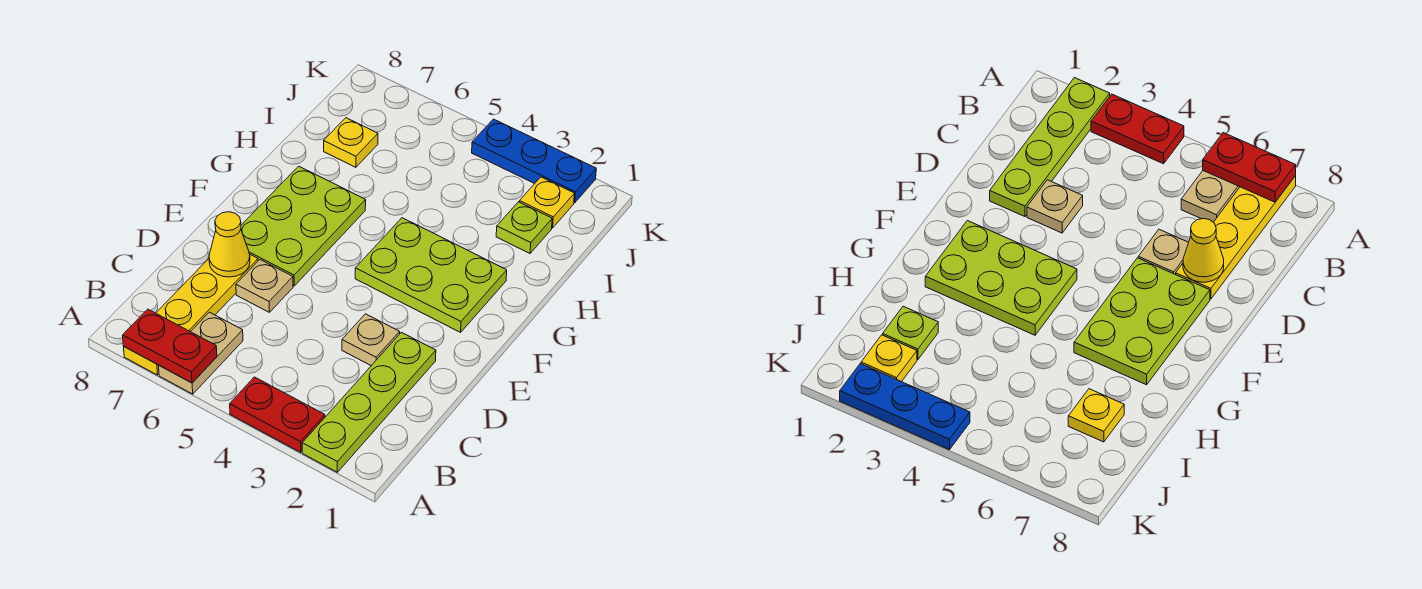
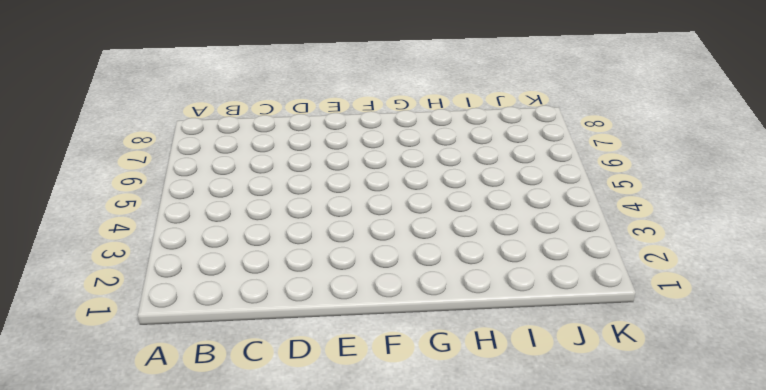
none -> lime plate A2:D2 level 1
none -> red plate A3:A4 level 1
none -> tan plate A6:B6 level 1

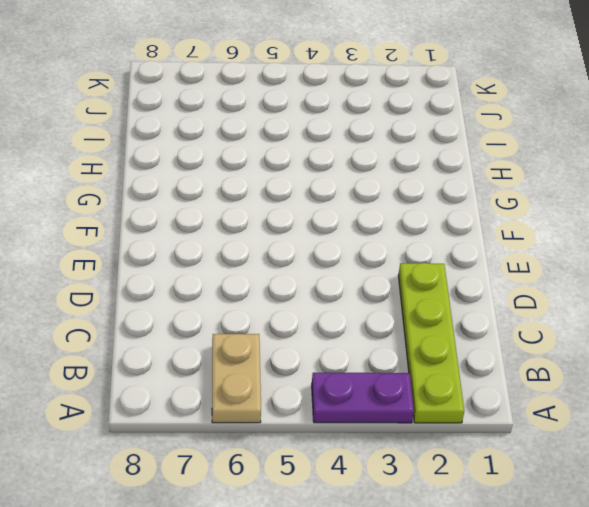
purple plate A3:A4 level 1 -> red plate A3:A4 level 1
none -> yellow plate A7:D7 level 1
none -> tan plate D3 level 1
none -> tan plate D6 level 1

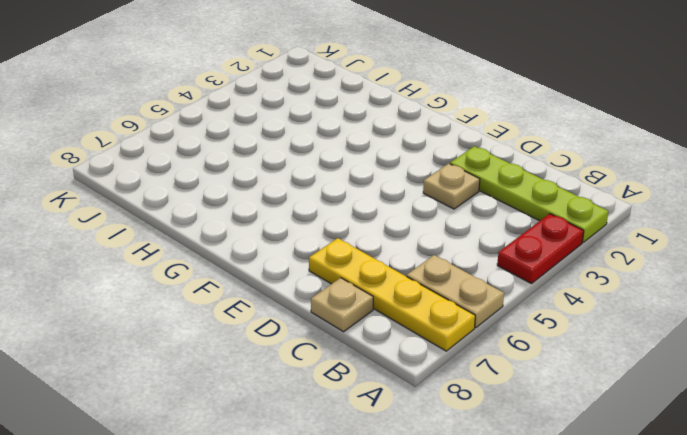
tan plate C8 level 1 -> tan plate D6 level 1
none -> lime plate E6:G7 level 1
none -> lime plate F2:G4 level 1
none -> lime plate I2 level 1

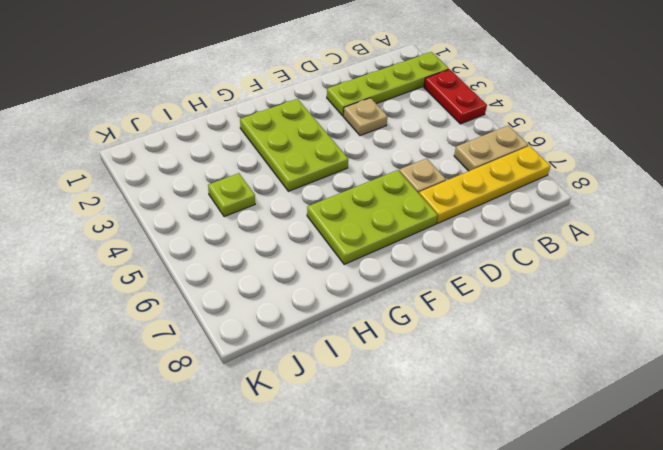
lime plate I4 level 1 -> lime plate I2 level 1
none -> yellow plate I7 level 1
none -> yellow plate J2 level 1
none -> blue plate K2:K4 level 1

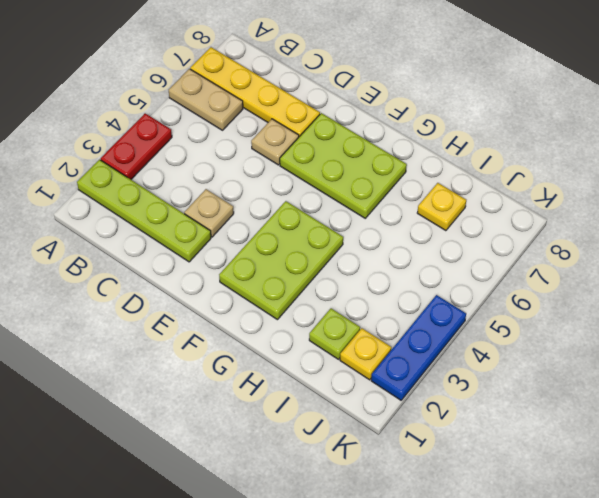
none -> red plate A6:A7 level 2
none -> yellow cone D7 level 2

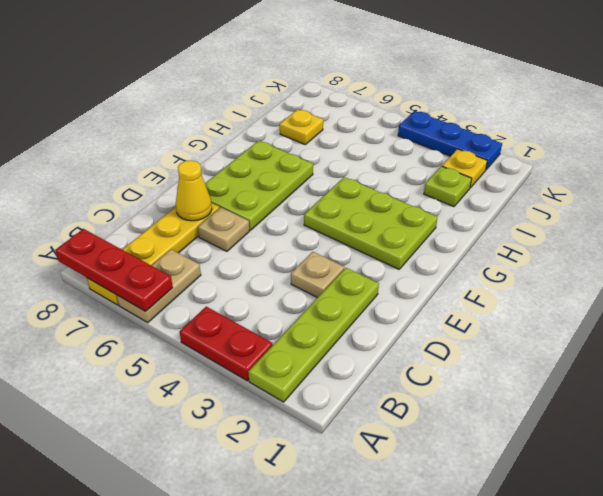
red plate A6:A8 level 2 -> red plate A6:A7 level 2

